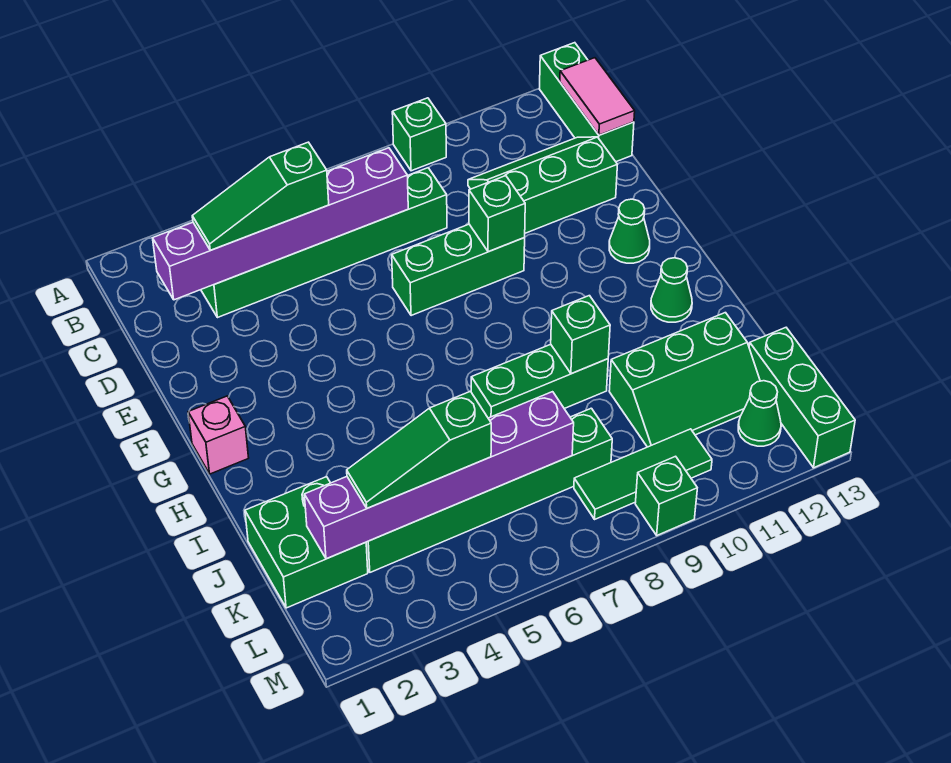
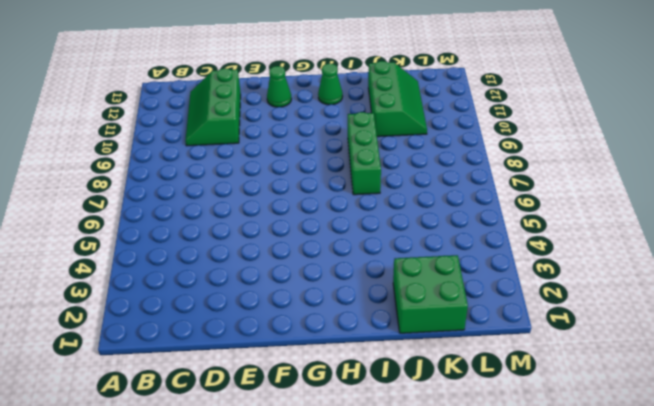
none -> green brick A9 level 1
none -> green brick A13:C13 level 1
none -> green brick C3:C8 level 1

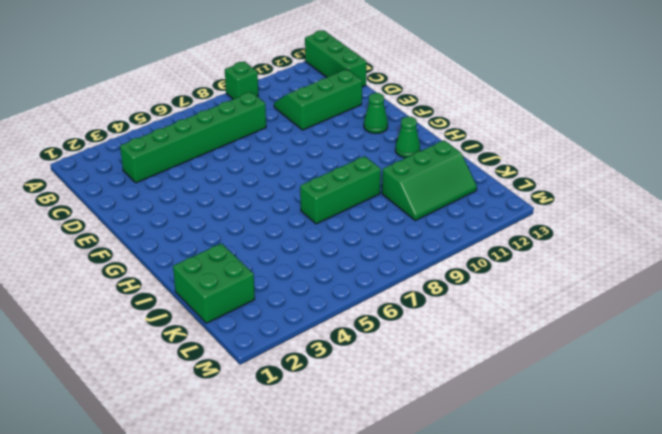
none -> green brick E7:E9 level 1
none -> pink brick G1 level 1
none -> green brick K3:K8 level 1

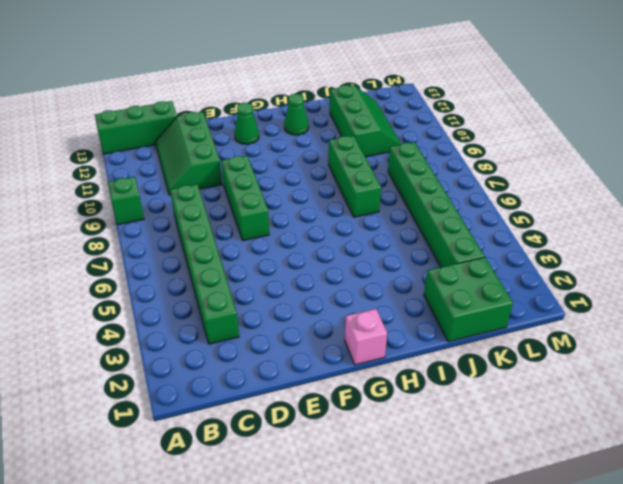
none -> green brick K13:M13 level 1
none -> green tile L8:L10 level 1
none -> green cone L12 level 1

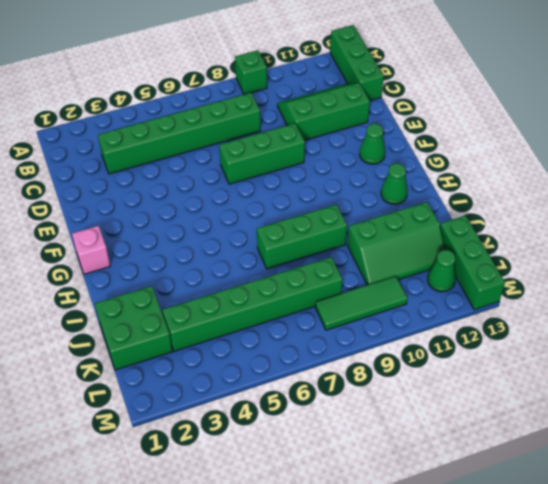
none -> green brick M9 level 1
none -> pink tile B13:C13 level 2
none -> purple brick C2:C7 level 2

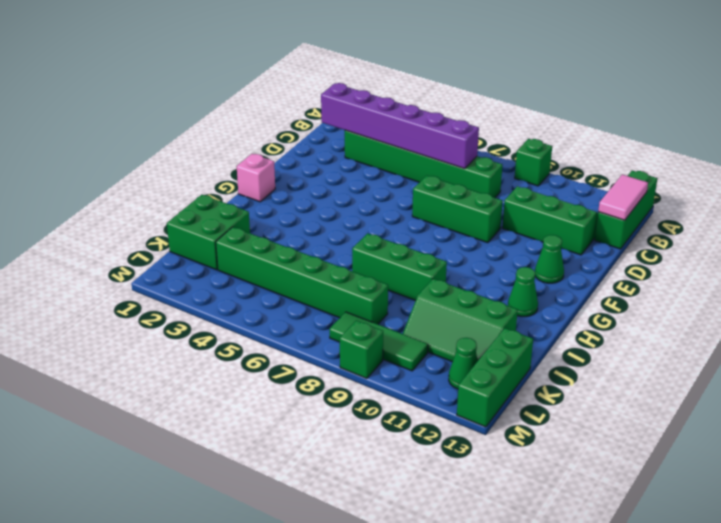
none -> green brick E9 level 2
none -> green brick I9 level 2
none -> purple brick K2:K7 level 2

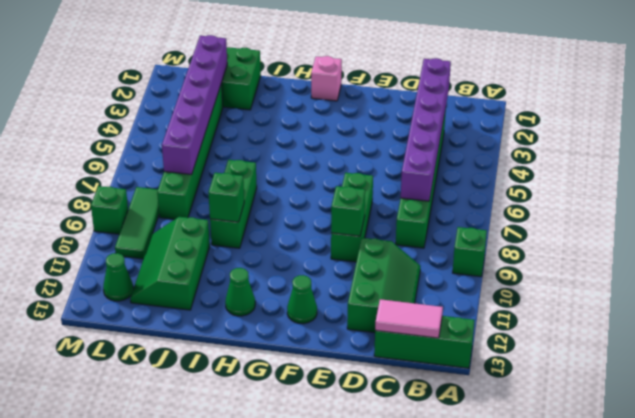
none -> green brick K13:M13 level 1
none -> green slope C3:C5 level 3 top 5
none -> green slope K3:K5 level 3 top 5

